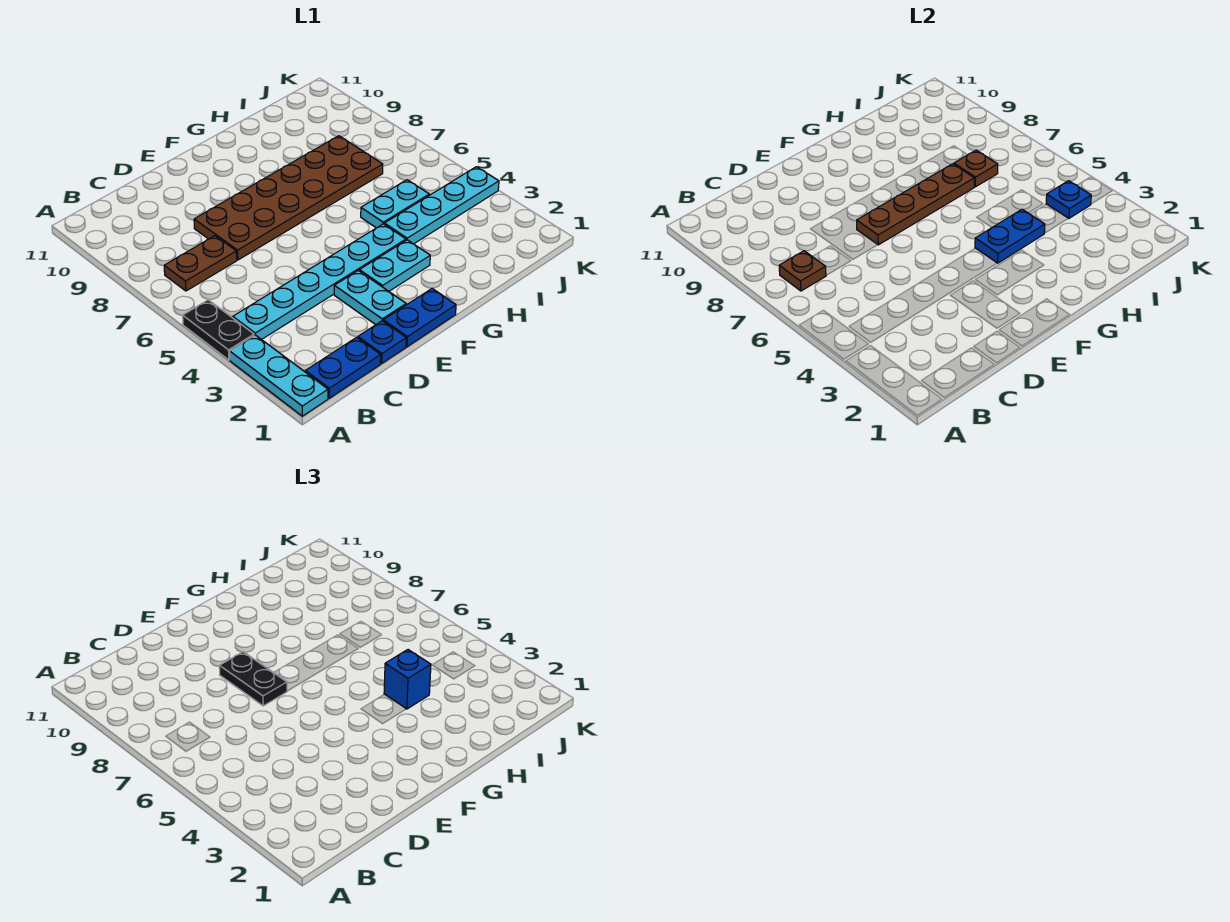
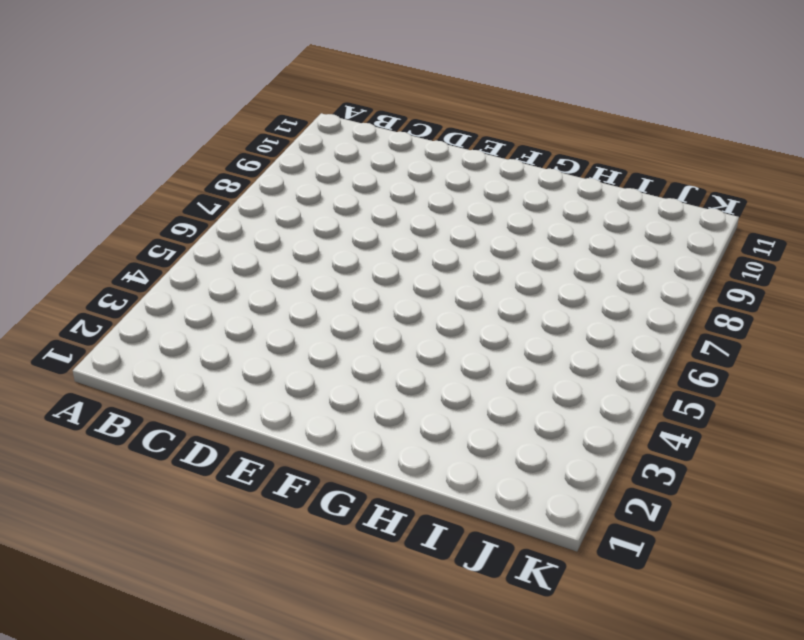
none -> cyan plate A1:A3 level 1
none -> black plate A4:A5 level 1
none -> blue plate B1:C1 level 1

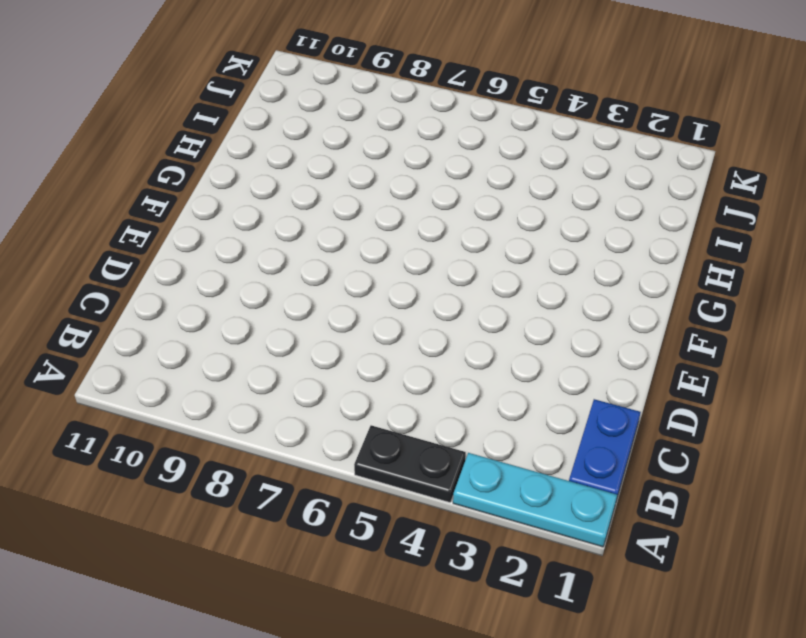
none -> cyan plate B4:G4 level 1
none -> brown plate B7:C7 level 1
none -> blue plate D1 level 1

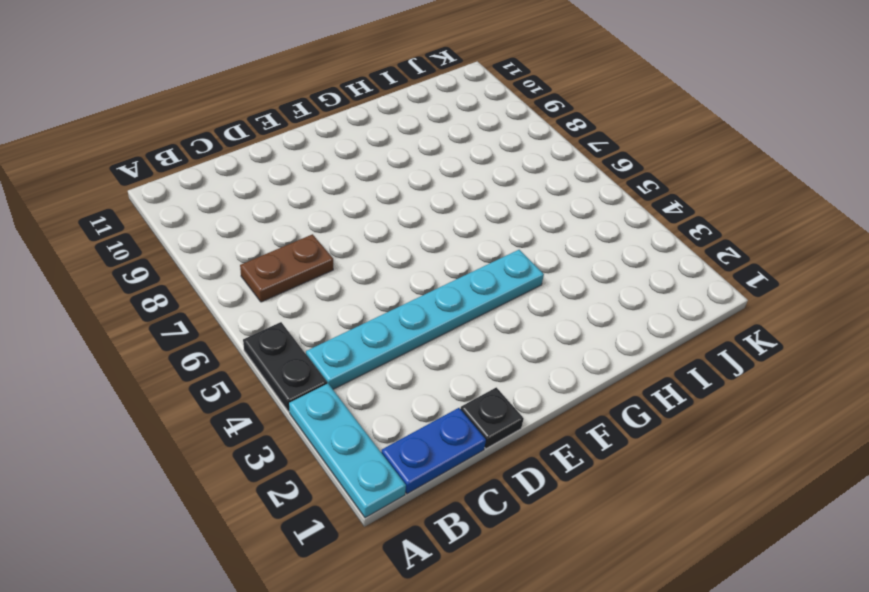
black plate D1 level 1 -> blue plate D1 level 1
none -> brown plate D7:I8 level 1
none -> blue plate E1:F1 level 1
none -> cyan plate E2:E3 level 1

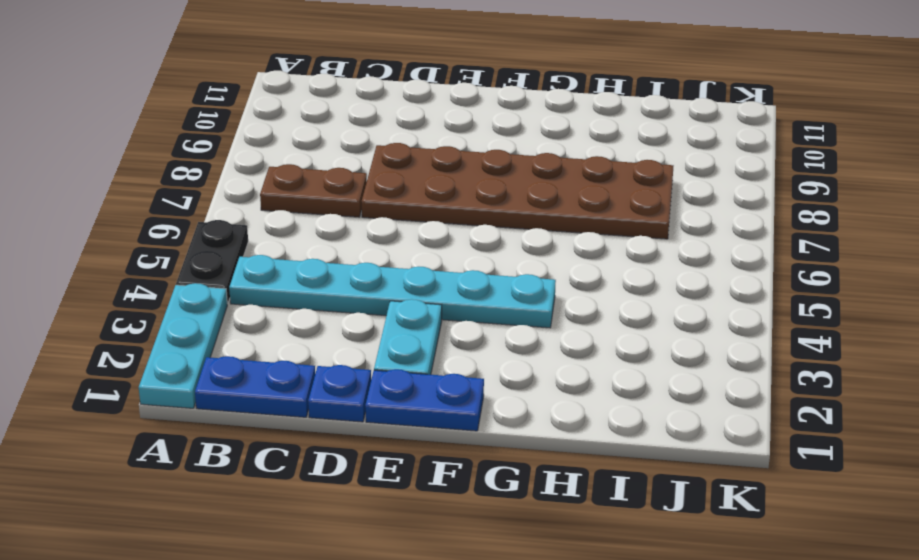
none -> cyan plate F3:G3 level 1
none -> cyan plate H4:K4 level 1
none -> cyan plate H5:I5 level 1

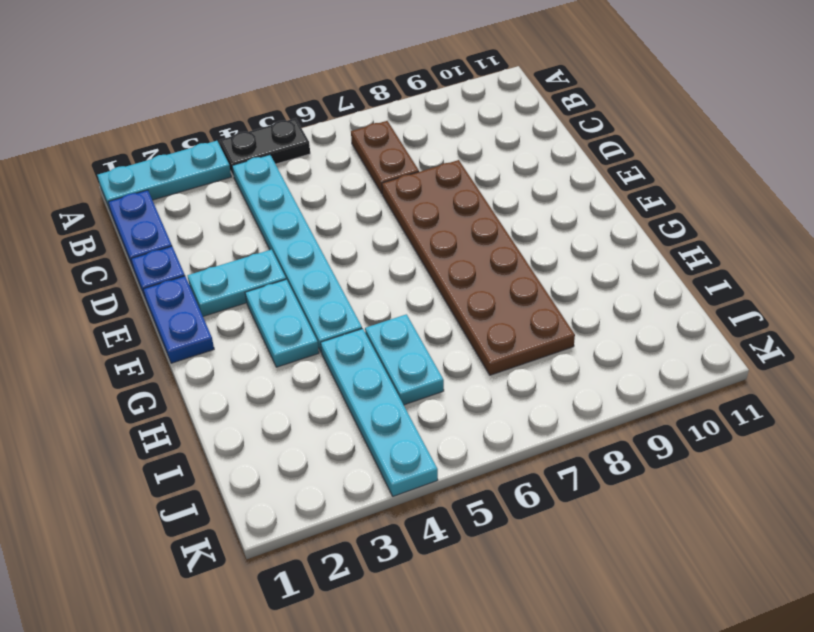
none -> brown plate B7 level 2
none -> brown plate E7:H7 level 2
none -> blue plate G4:H4 level 2

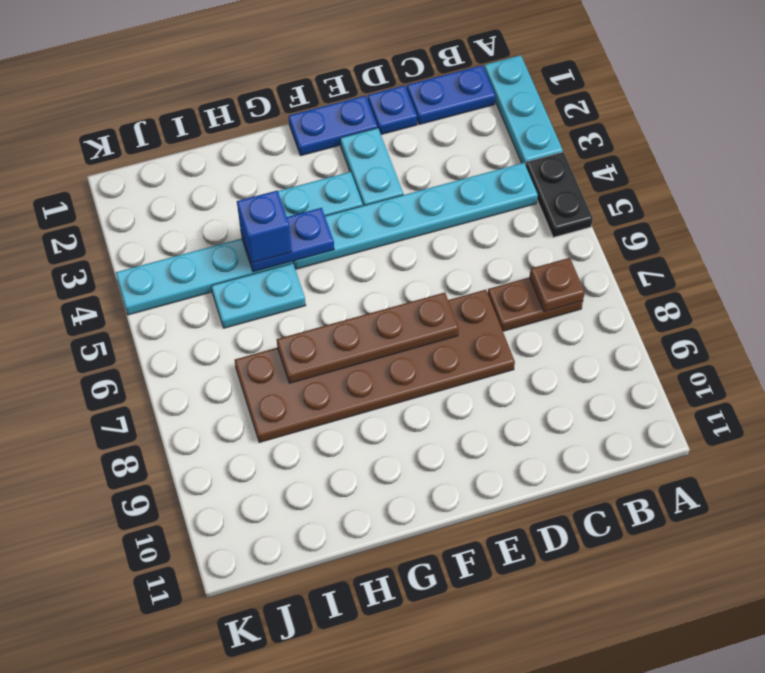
none -> brown plate I7 level 2
none -> blue plate J4 level 2
none -> black plate E7:E8 level 3

